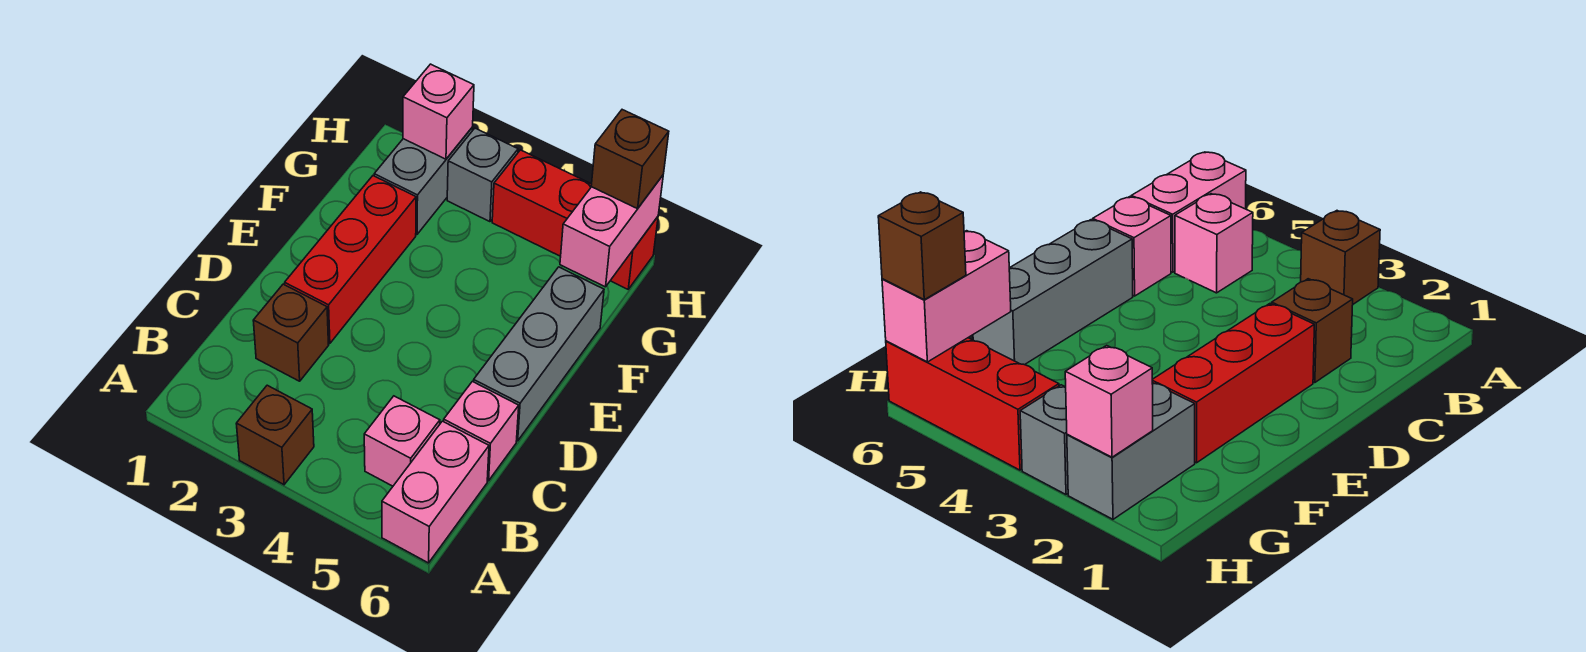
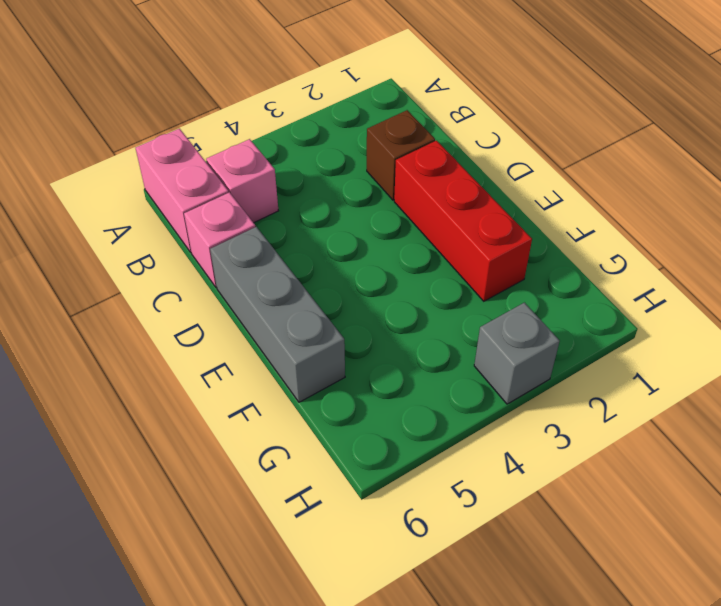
none -> brown brick A3 level 1
none -> grey brick G2:H2 level 1
none -> red brick H4:H6 level 1

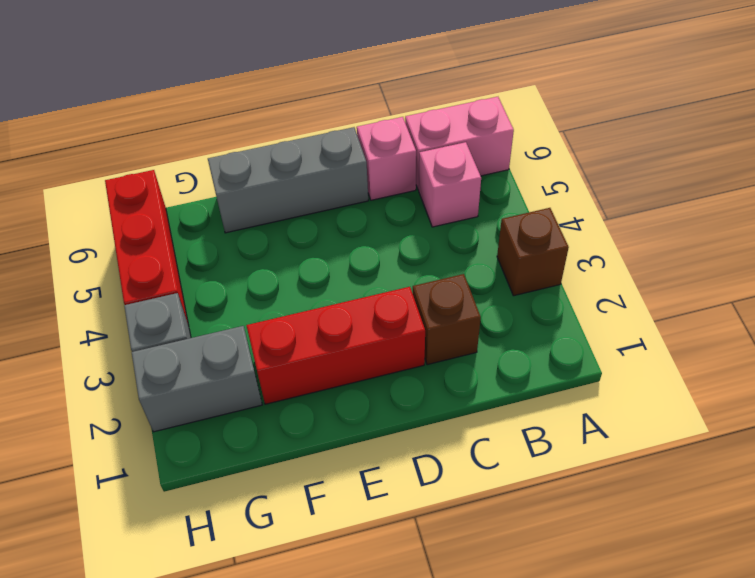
none -> pink brick G6:H6 level 2
none -> pink brick H2 level 2
none -> brown brick H6 level 3

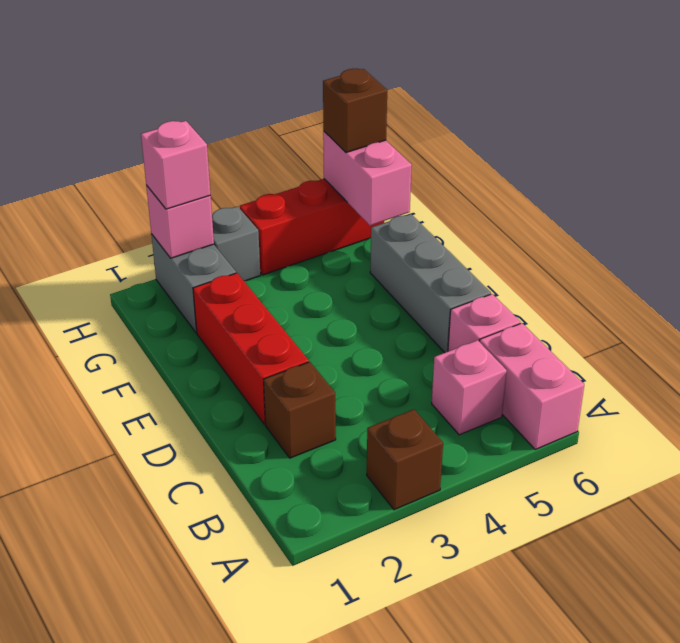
pink brick H2 level 3 -> none

